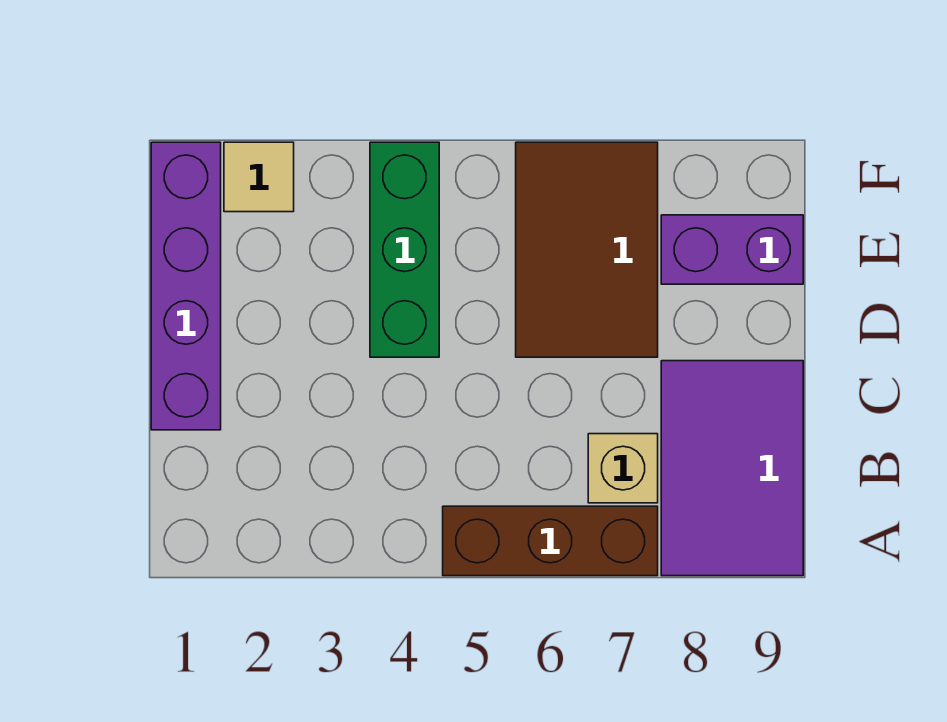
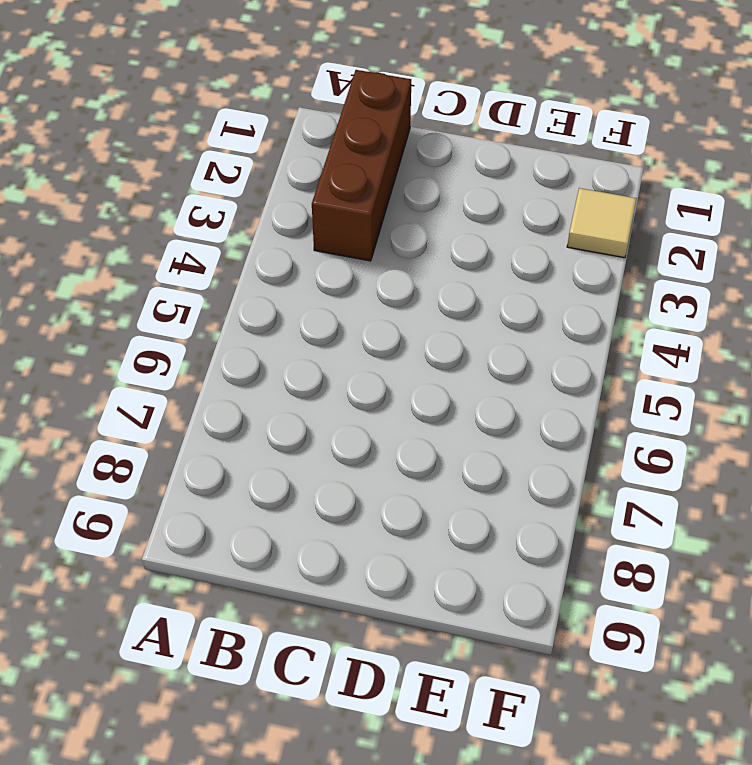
brown brick B1:B3 level 1 -> brown brick A5:A7 level 1
none -> purple tile A8:C9 level 1
none -> tan brick B7 level 1

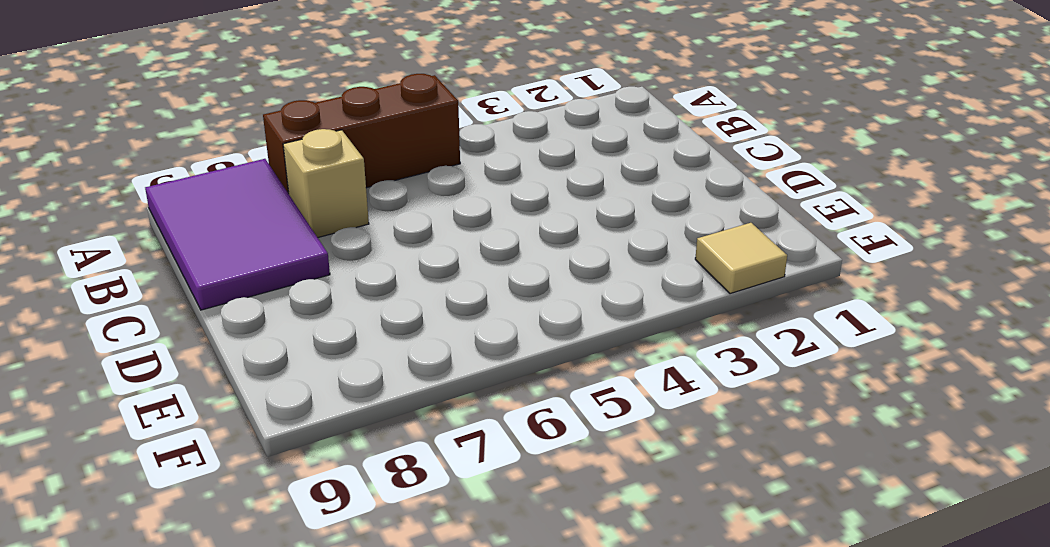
none -> purple brick C1:F1 level 1
none -> green brick D4:F4 level 1

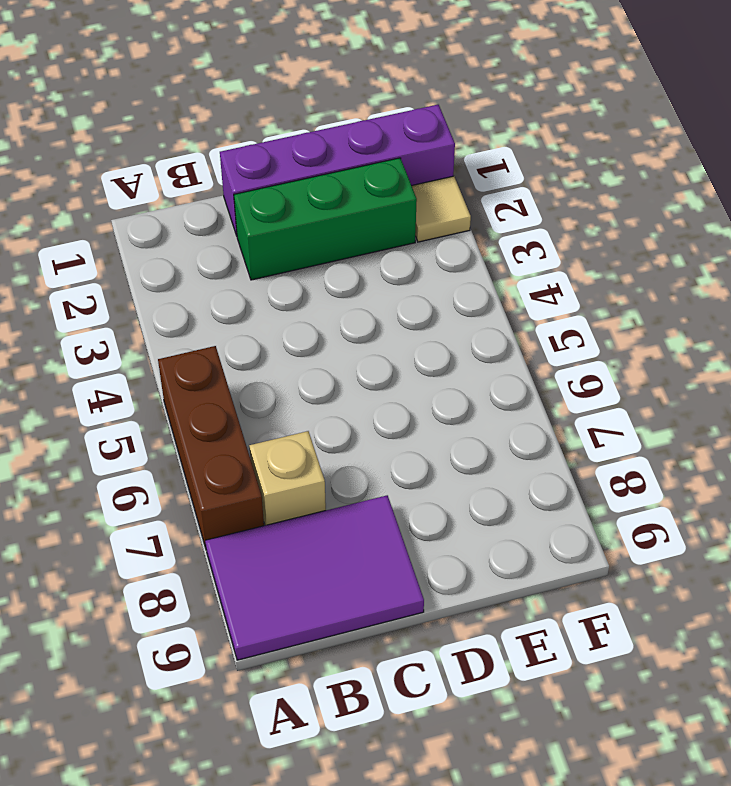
green brick C2:E2 level 1 -> green brick D4:F4 level 1
none -> brown tile D6:F7 level 1
none -> purple brick E8:E9 level 1

